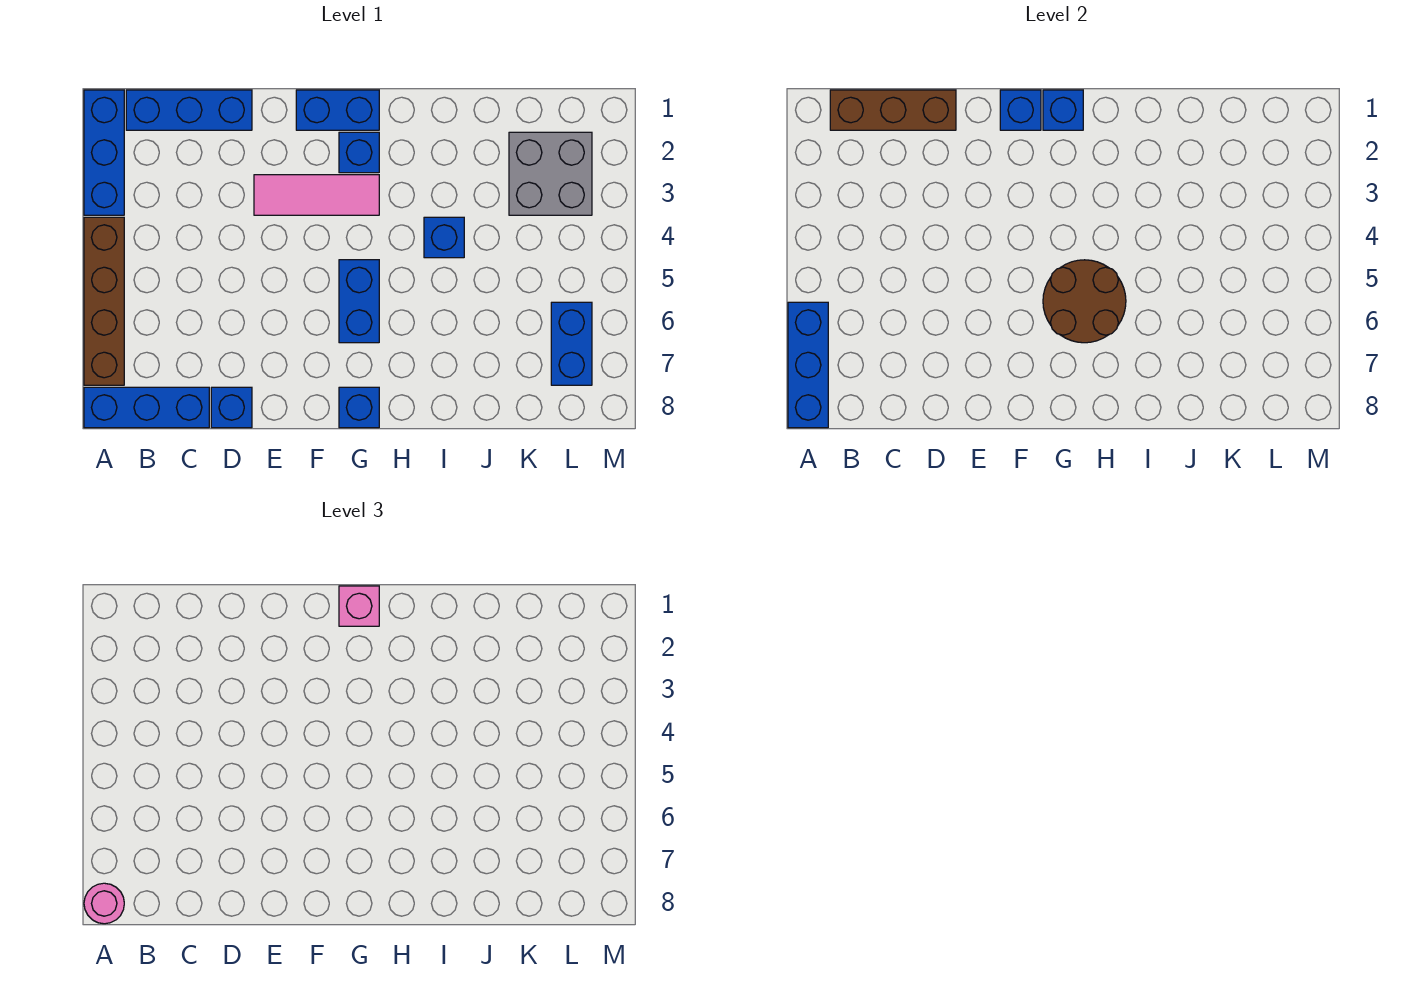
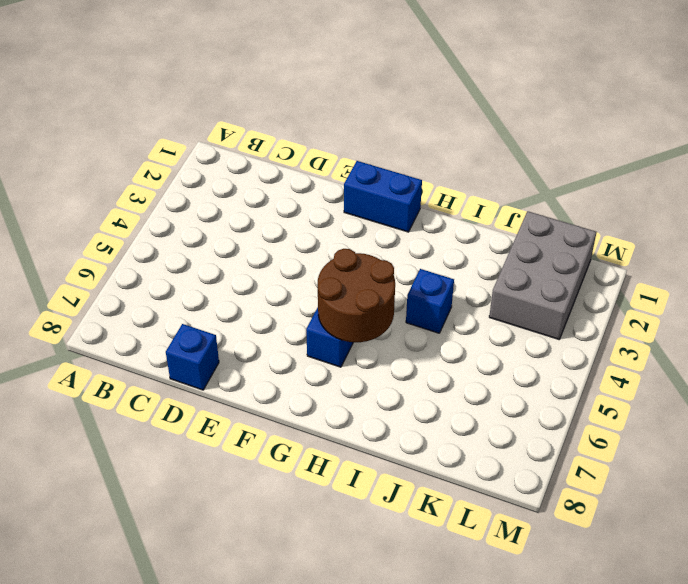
grey brick K1:L3 level 1 -> grey brick K2:L3 level 1
none -> blue brick A1:A3 level 1
none -> brown brick A4:A7 level 1
none -> blue brick A8:C8 level 1

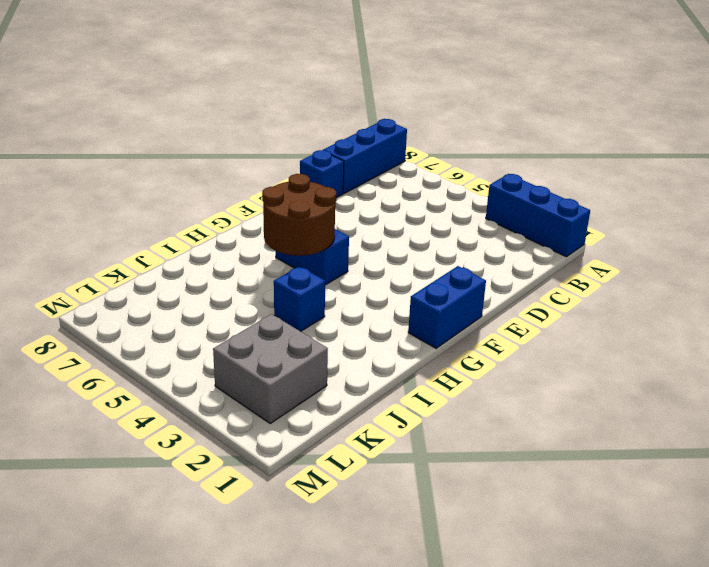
none -> brown brick A4:A7 level 1
none -> blue brick B1:D1 level 1
none -> pink tile E3:G3 level 1

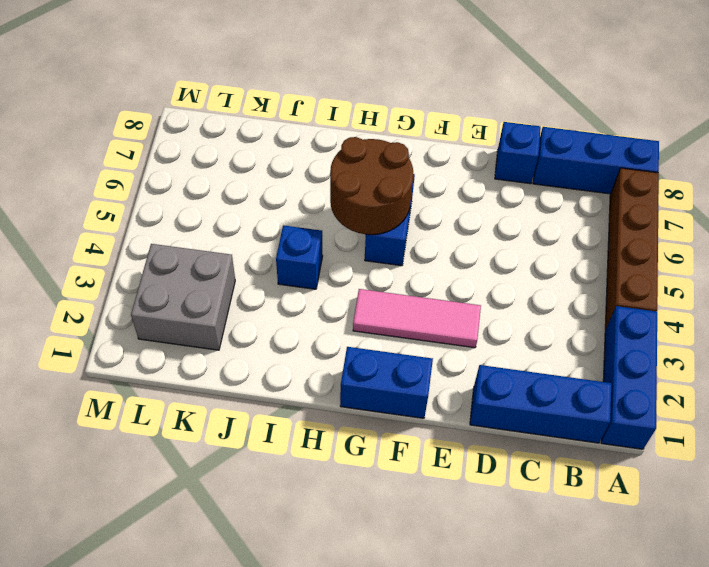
none -> blue brick G2 level 1
none -> blue brick G8 level 1
none -> blue brick L6:L7 level 1

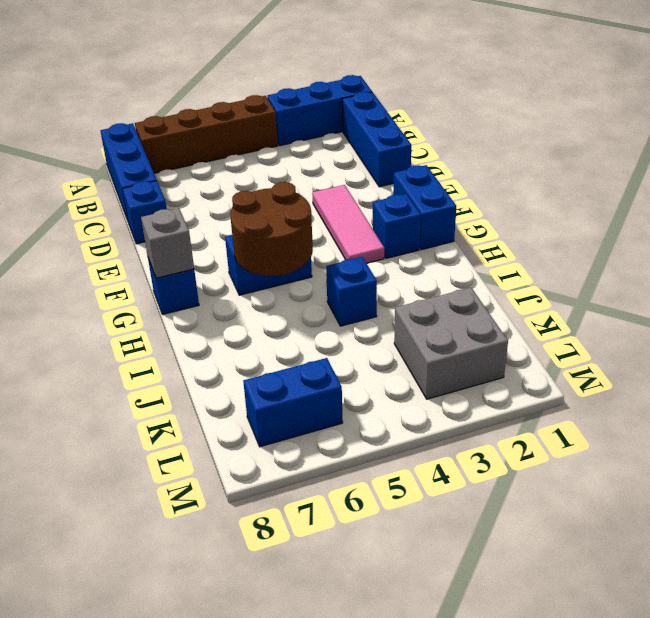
grey brick G8 level 2 -> none
none -> blue brick A6:A8 level 2
none -> brown brick B1:D1 level 2
none -> blue brick F1 level 2

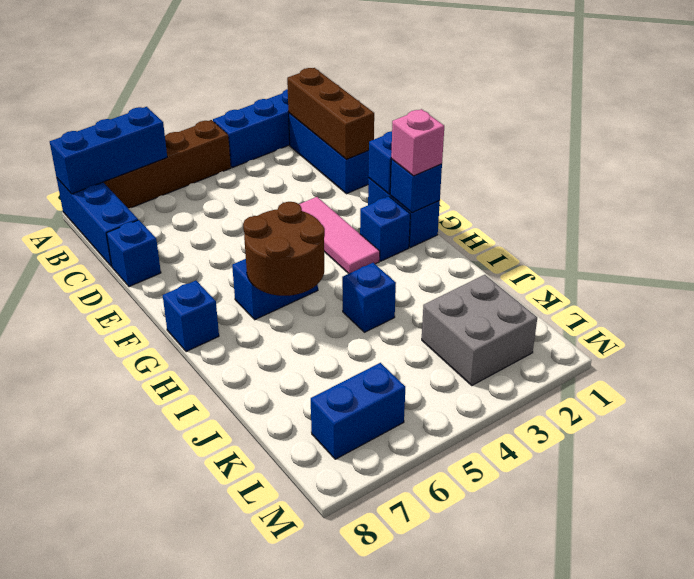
none -> pink round brick A8 level 3

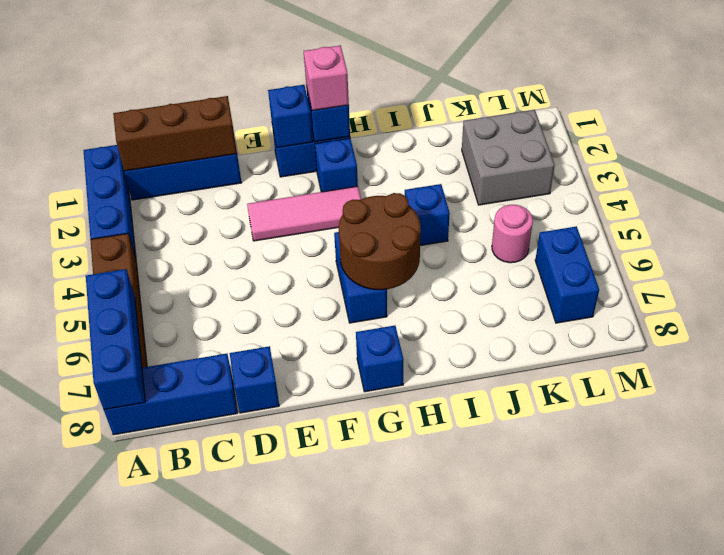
pink round brick K5 level 1 -> pink round brick A8 level 3

